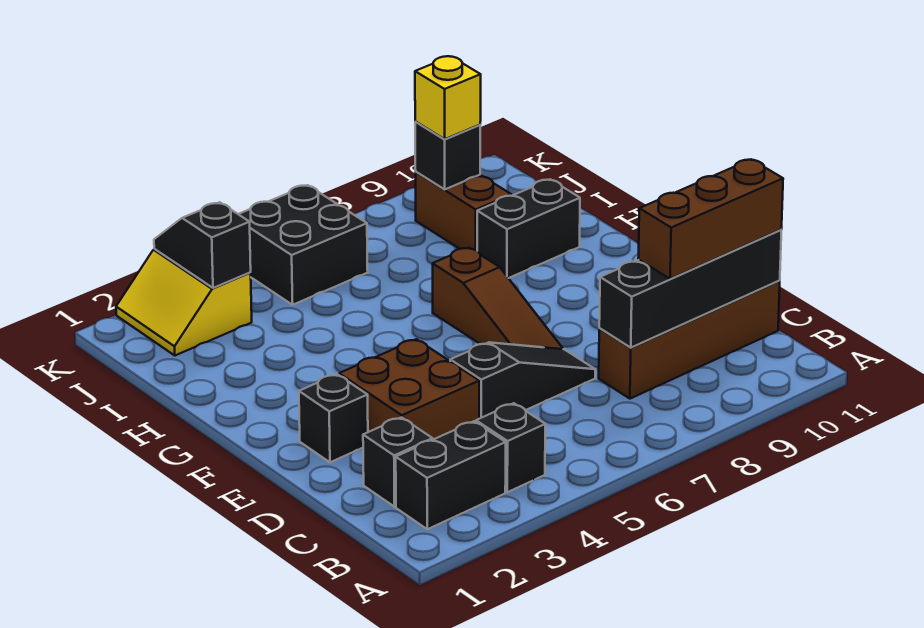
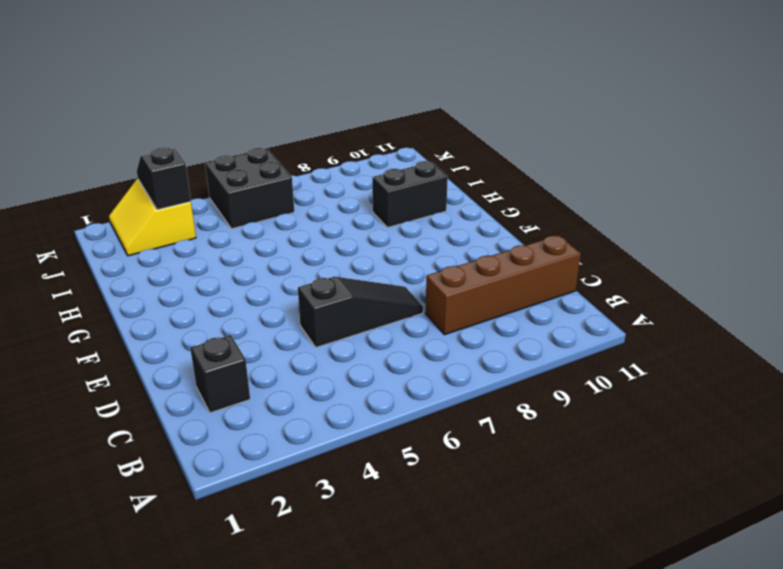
none -> black brick B2:B3 level 1
none -> black brick B4 level 1
none -> brown brick D3:E4 level 1

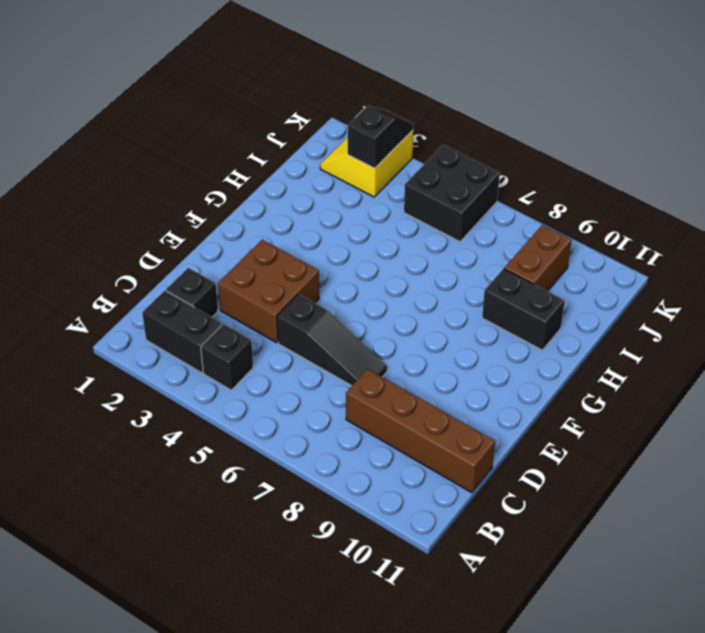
none -> black brick E2 level 1
none -> brown slope E7:G7 level 1 top G
none -> black brick C8:C11 level 2

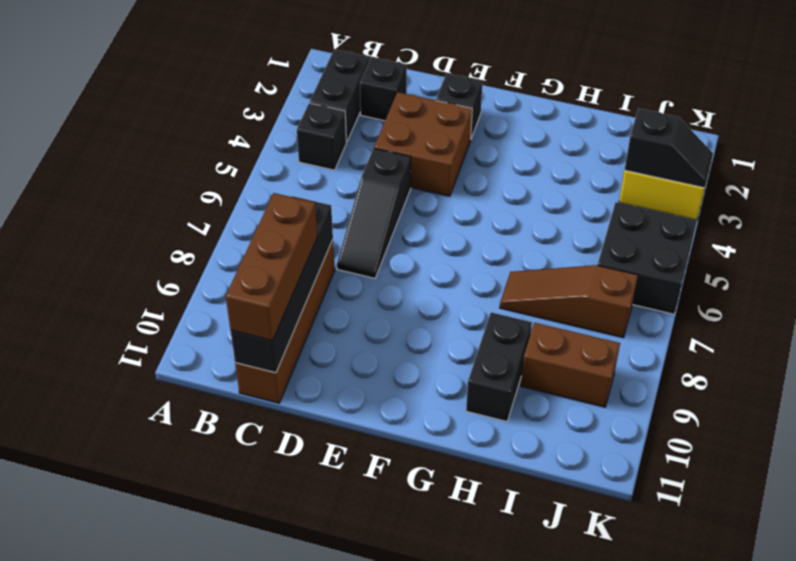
brown slope H7:J7 level 1 top J -> brown slope E7:G7 level 1 top G
none -> black brick J9 level 2
none -> yellow brick J9 level 3

